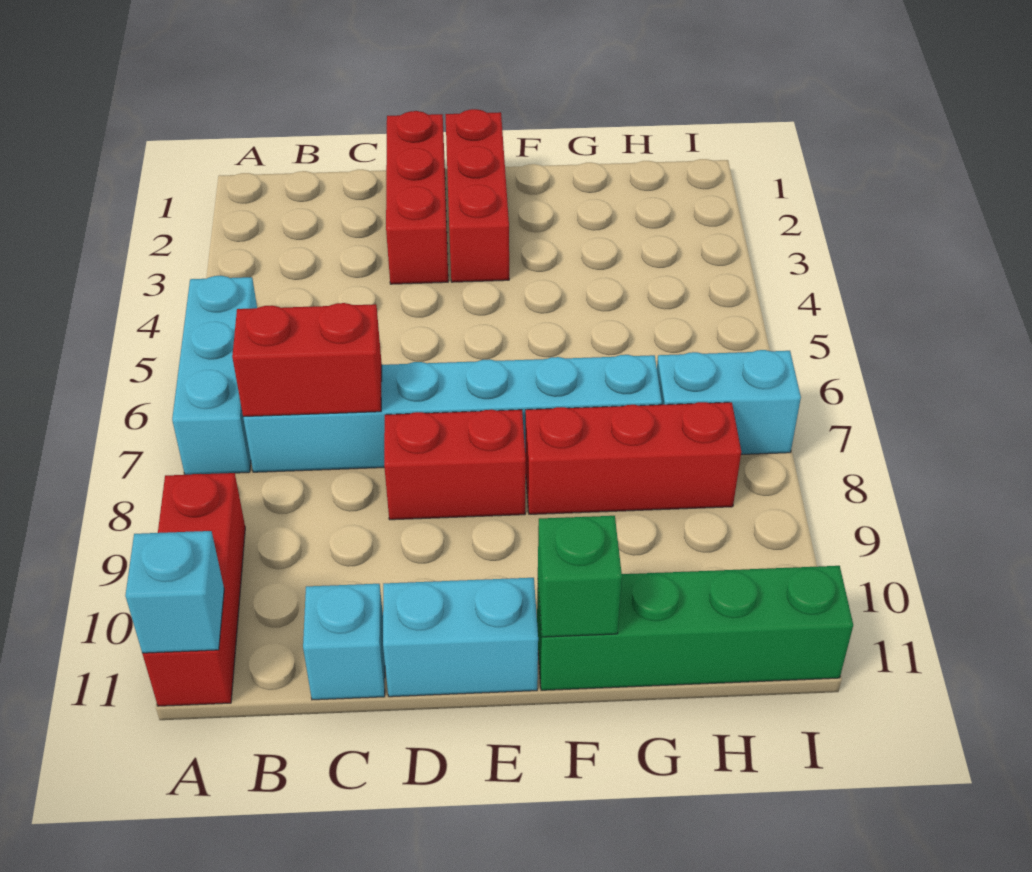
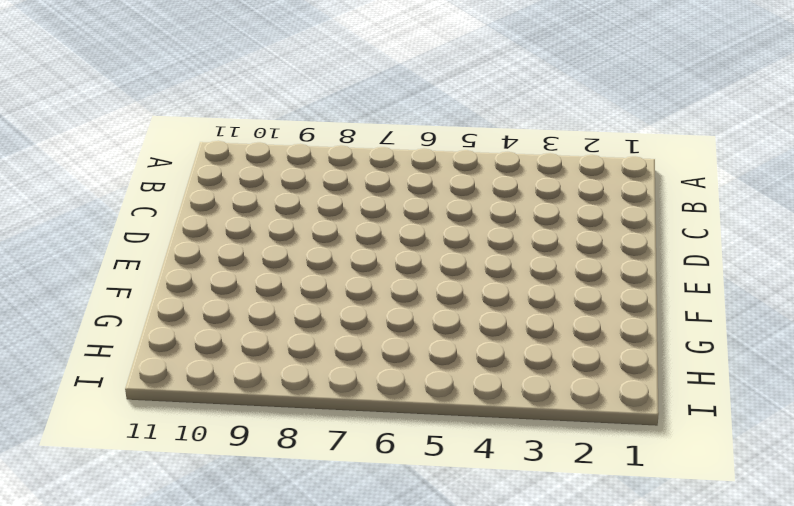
none -> cyan brick A5:A7 level 1
none -> red brick A9:A11 level 1
none -> cyan brick B7:G7 level 1

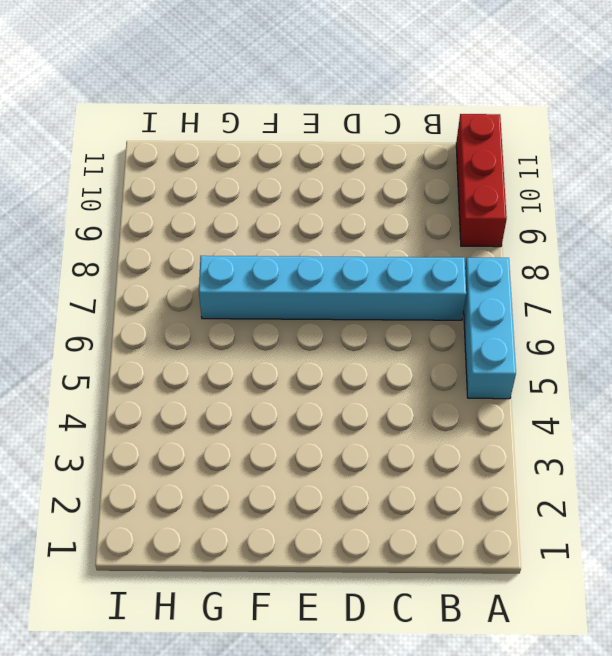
none -> cyan brick C11 level 1
none -> red brick D1:D3 level 1
none -> red brick D8:E8 level 1

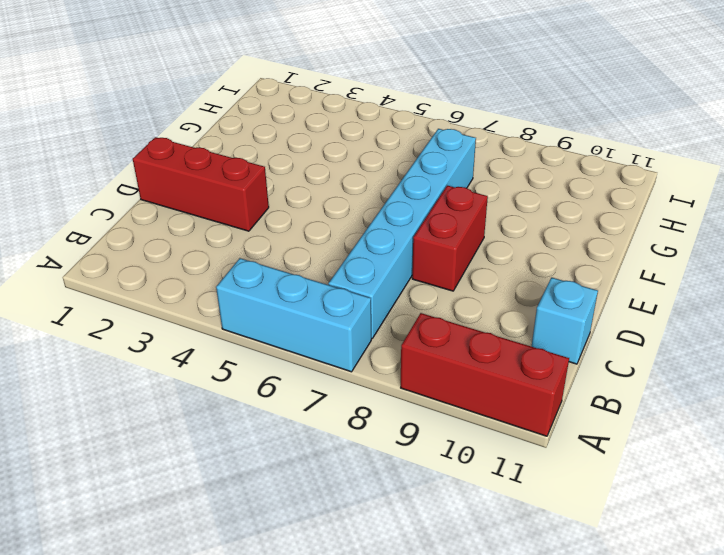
none -> cyan brick D11:E11 level 1
none -> red brick E1:E3 level 1
none -> red brick F8:H8 level 1

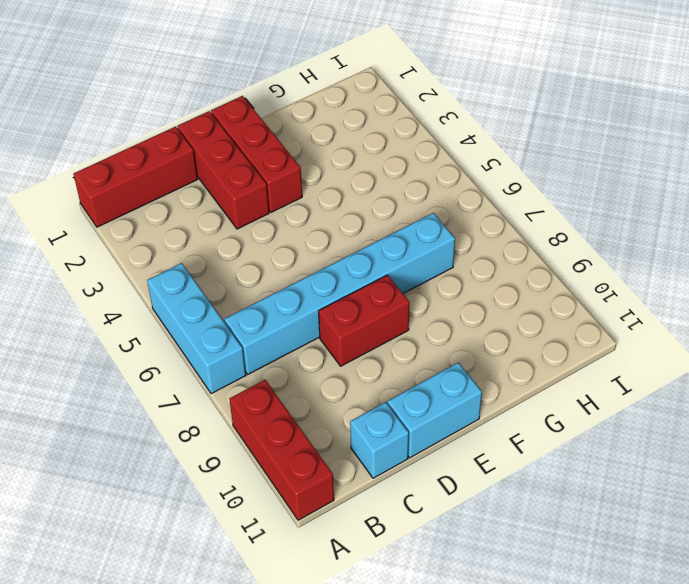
red brick A1:C1 level 1 -> red brick F8:H8 level 1
none -> green brick F11:I11 level 1
none -> cyan brick H7:I7 level 1
none -> cyan brick A11 level 2

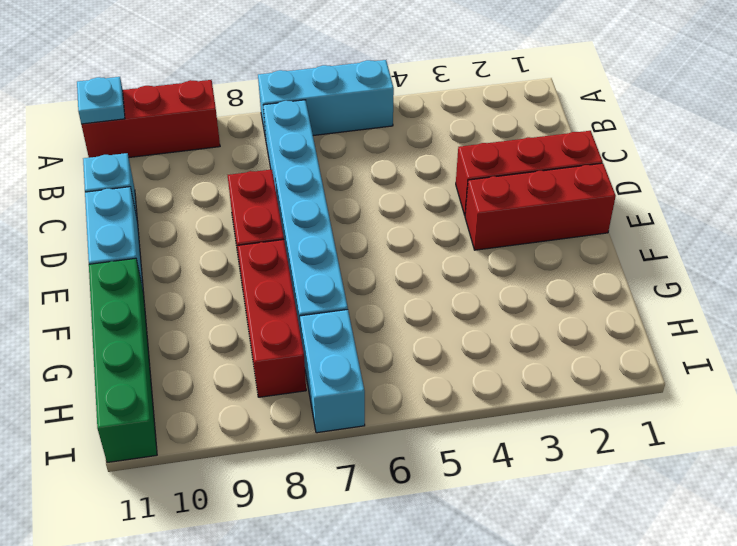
cyan plate A11 level 2 -> cyan brick A11 level 2
none -> red brick B7:C7 level 2
none -> green brick F11 level 2

